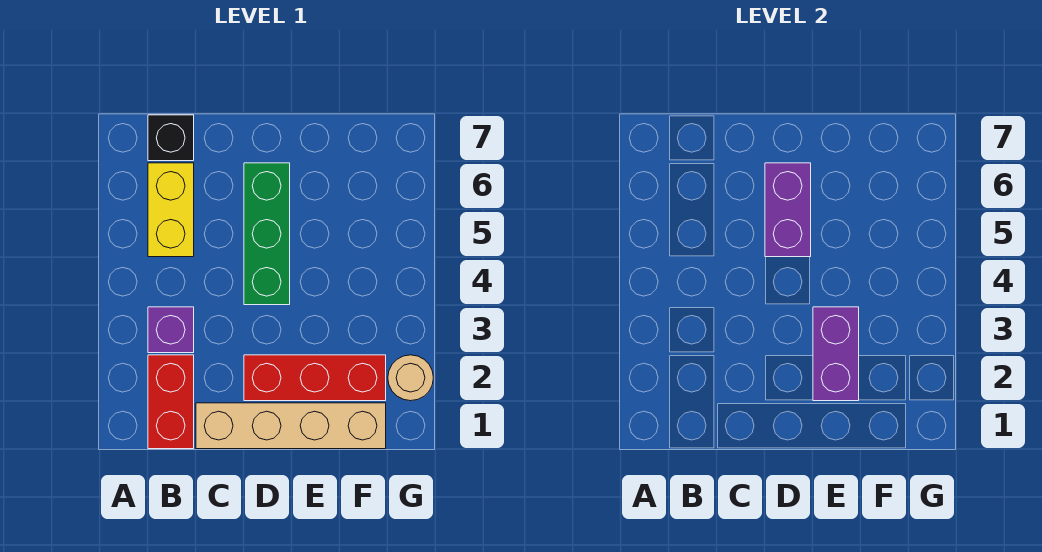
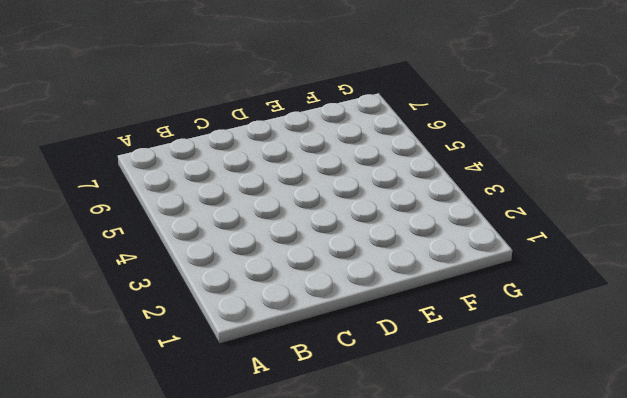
none -> red brick B1:B2 level 1
none -> purple brick B3 level 1

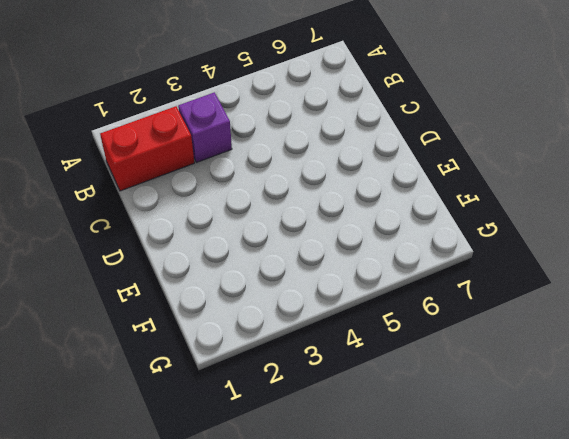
none -> yellow brick B5:B6 level 1
none -> black brick B7 level 1

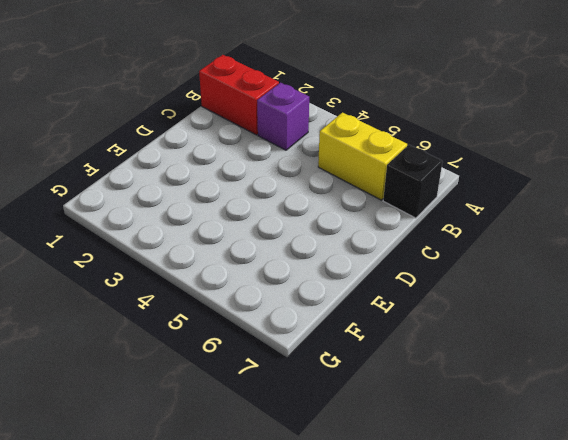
none -> tan brick C1:F1 level 1
none -> red brick D2:F2 level 1

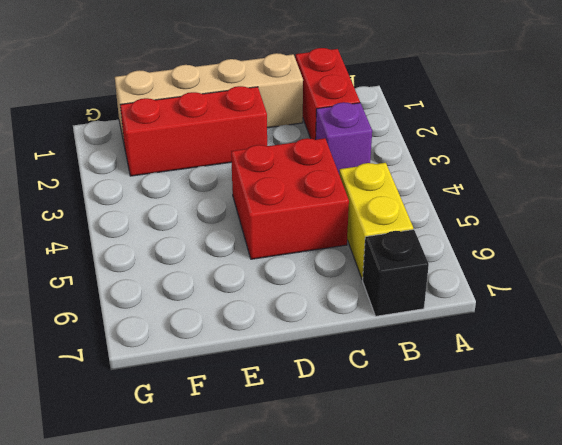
red brick C4:D5 level 1 -> green brick D4:D6 level 1
none -> tan round brick G2 level 1
none -> purple brick D5:D6 level 2

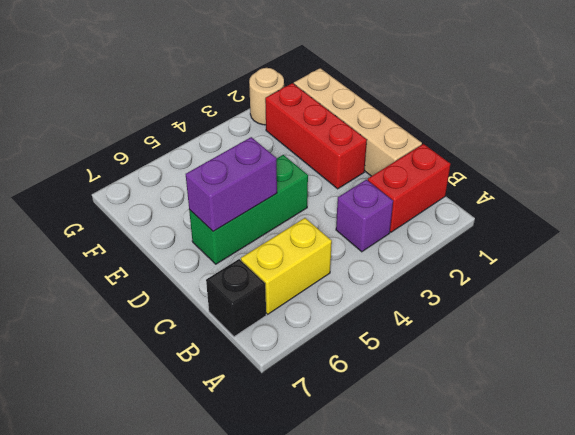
none -> purple brick E2:E3 level 2

